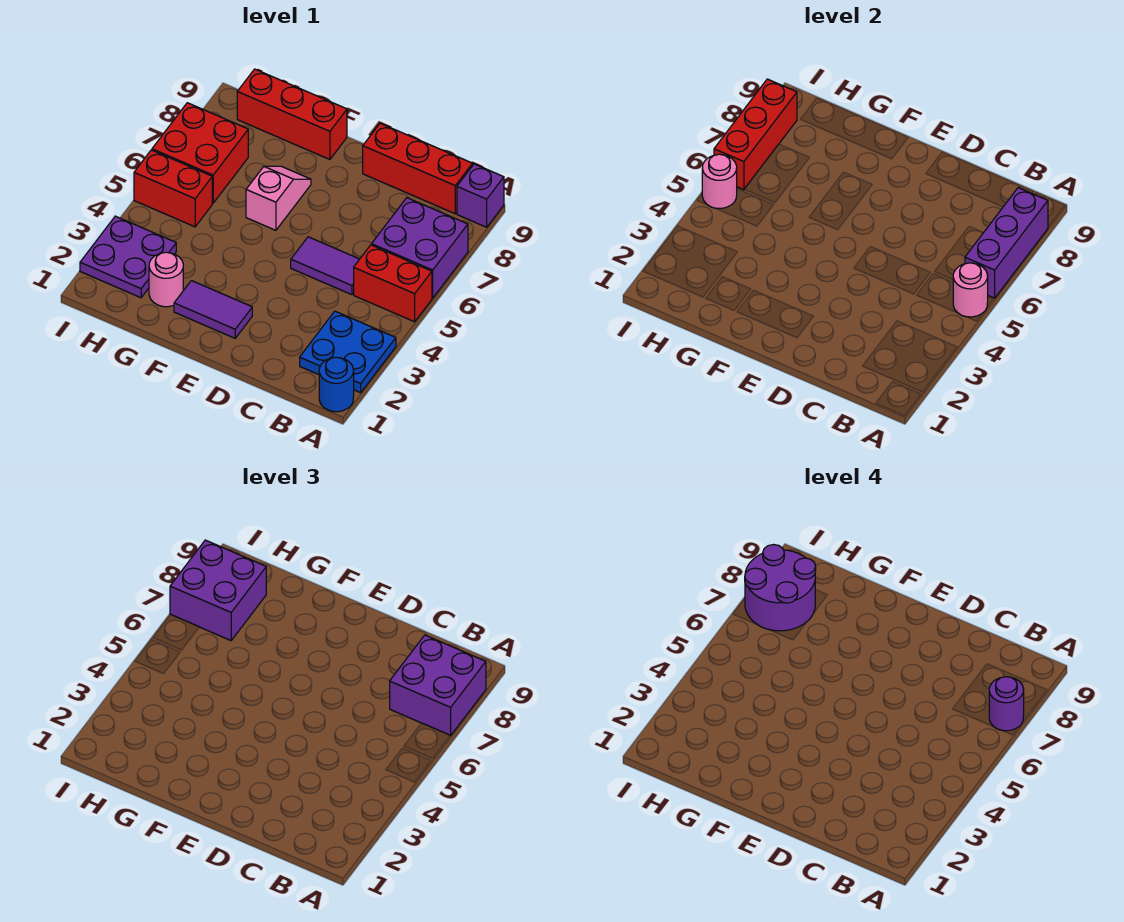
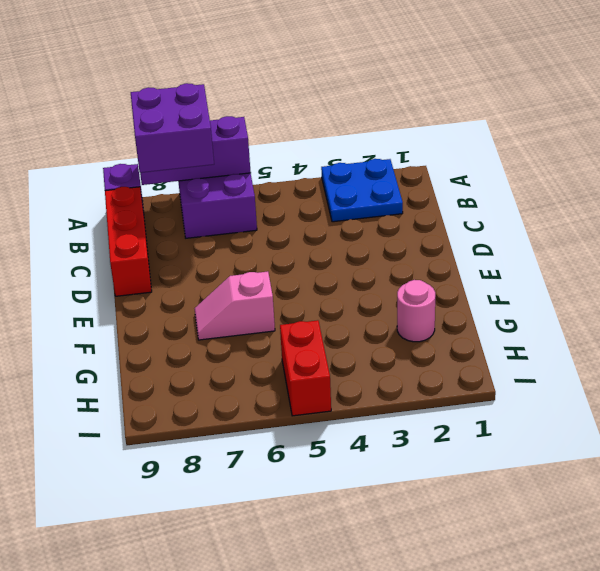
none -> blue round brick A1 level 1
none -> red brick A5:B5 level 1
none -> purple tile C5:D5 level 1

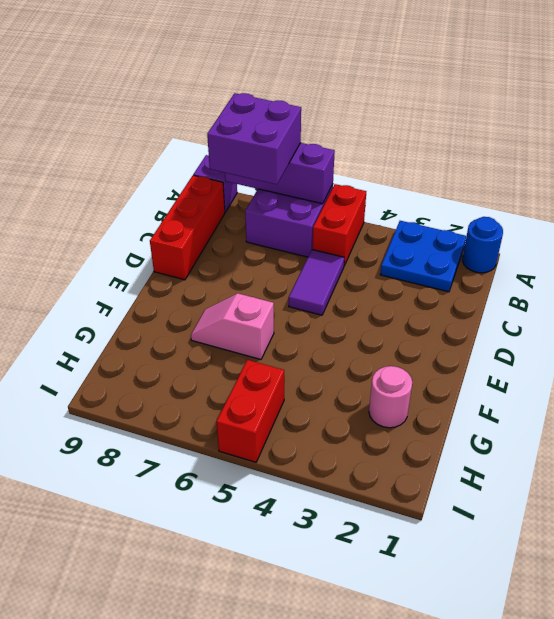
none -> purple tile E2:F2 level 1
none -> red brick F9:H9 level 1
none -> purple plate H2:I3 level 1

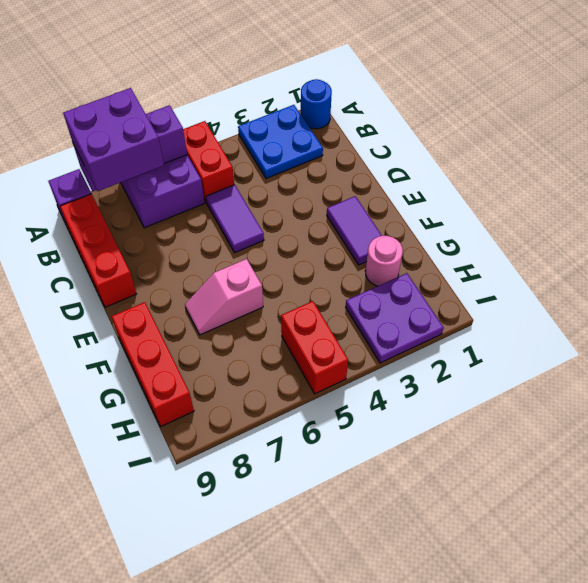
none -> red brick H6:I7 level 1
none -> pink round brick A5 level 2
none -> pink round brick I5 level 2

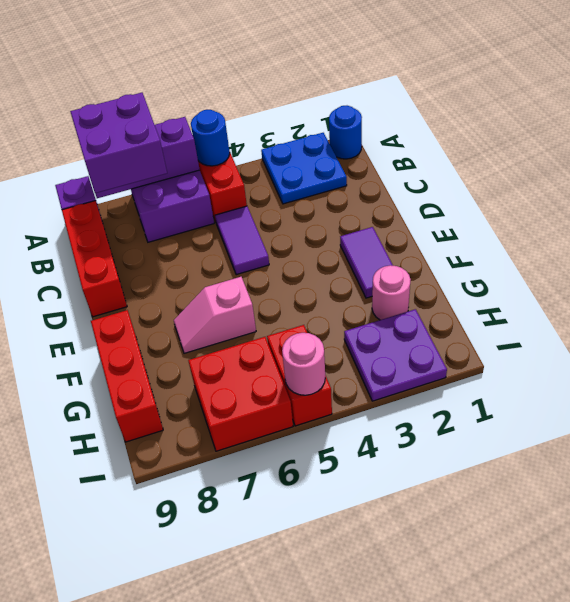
blue round brick A5 level 2 -> pink round brick A5 level 2
none -> red brick I6:I8 level 2
none -> purple brick H7:I8 level 3
none -> purple round brick A7 level 4

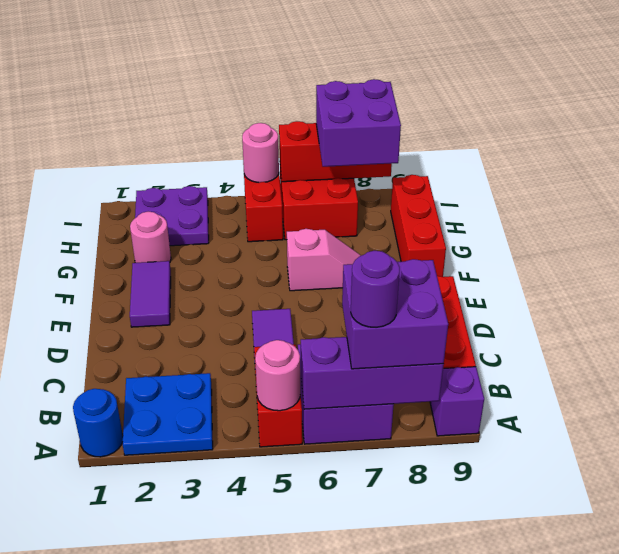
none -> purple round brick H7:I8 level 4

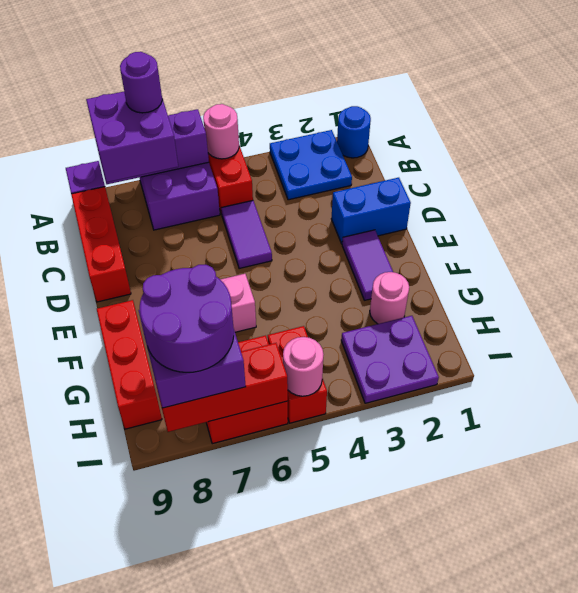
blue brick D1:D2 level 1 -> none

